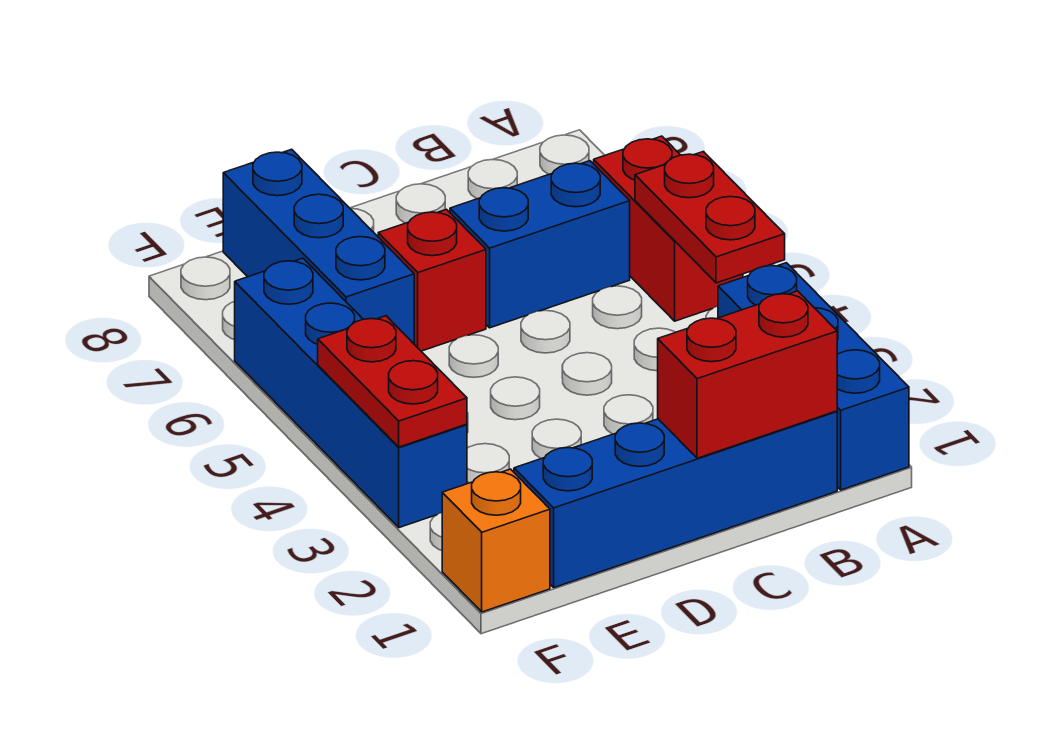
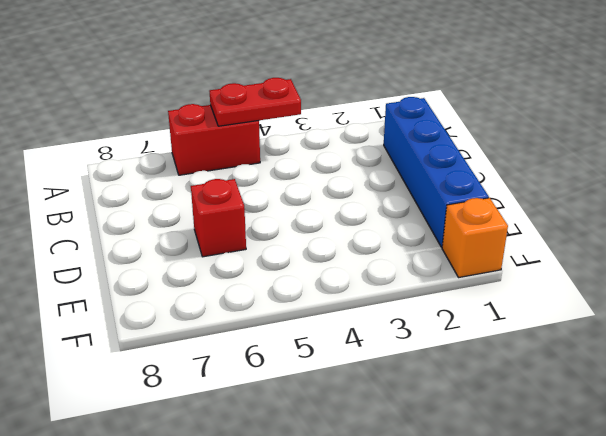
none -> blue brick A1:A3 level 1
none -> blue brick B6:C6 level 1

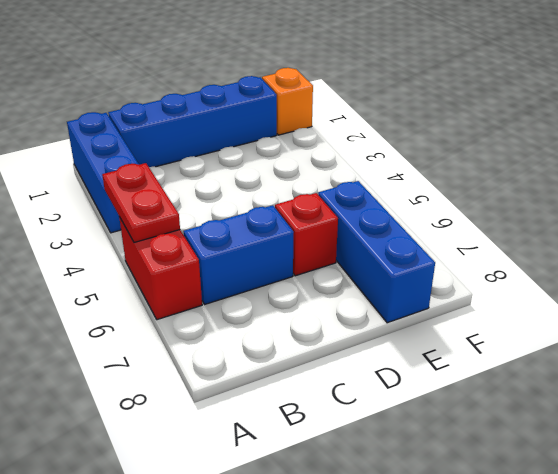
none -> blue brick F3:F6 level 1
none -> red brick B1:C1 level 2

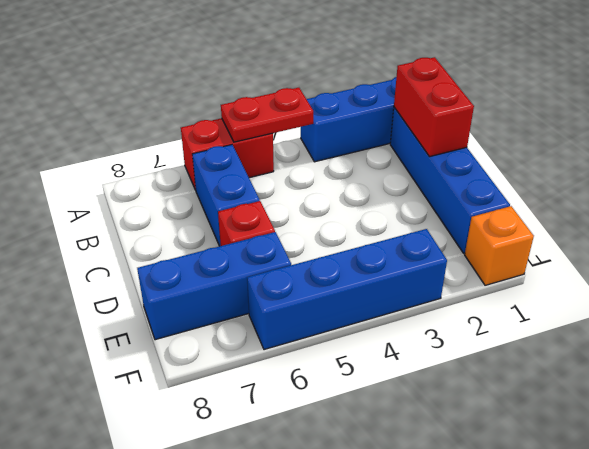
none -> red plate F3:F4 level 2

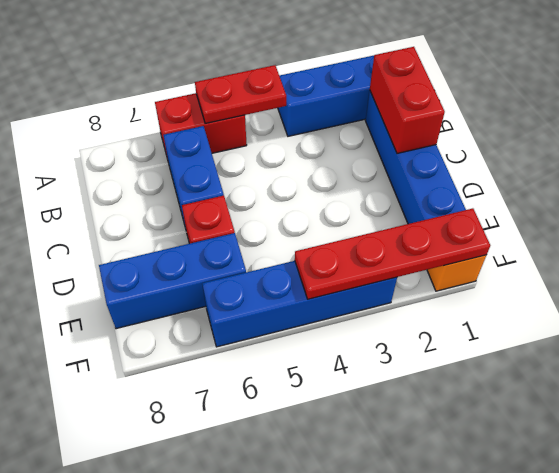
red plate F1:F4 level 2 -> red plate F3:F4 level 2

